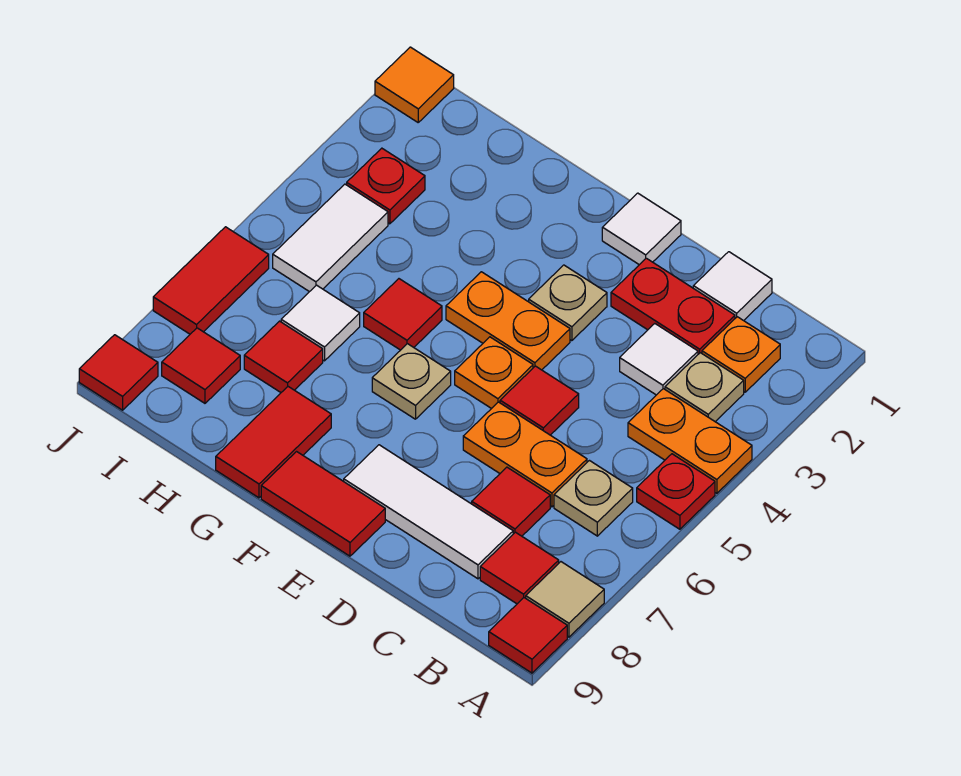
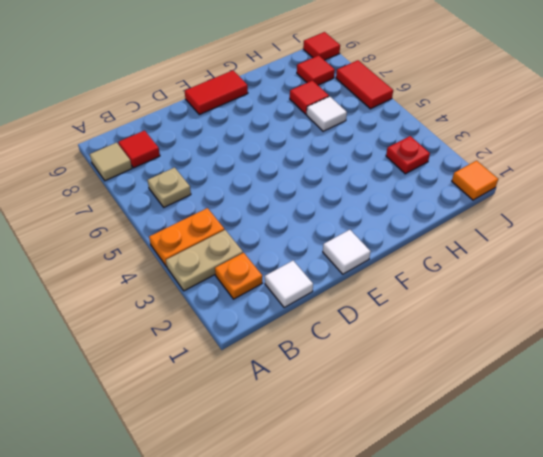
tan plate A3:B3 level 1 -> tan plate B3 level 1
none -> red plate A5 level 1
none -> red tile A9 level 1
none -> red plate C2:D2 level 1
none -> white tile C3 level 1

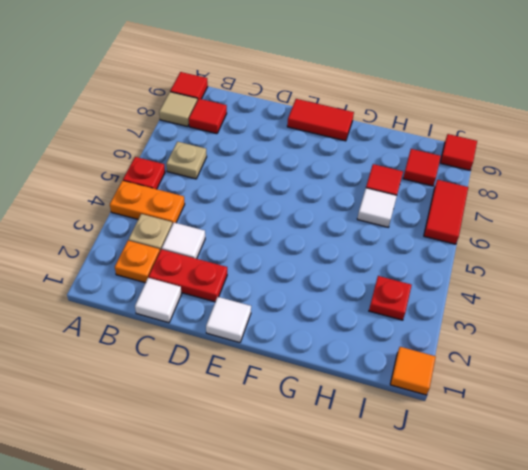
none -> orange plate C6:D6 level 1
none -> red tile C7 level 1
none -> white tile C8:E8 level 1
none -> red tile D5 level 1

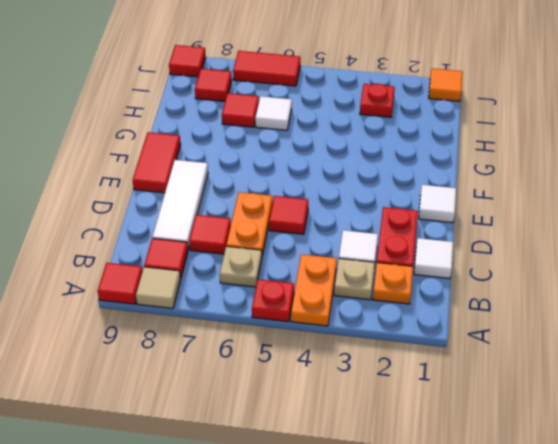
none -> tan plate E3 level 1
none -> orange plate E4:F4 level 1
none -> orange plate E5 level 1
none -> tan plate F6 level 1

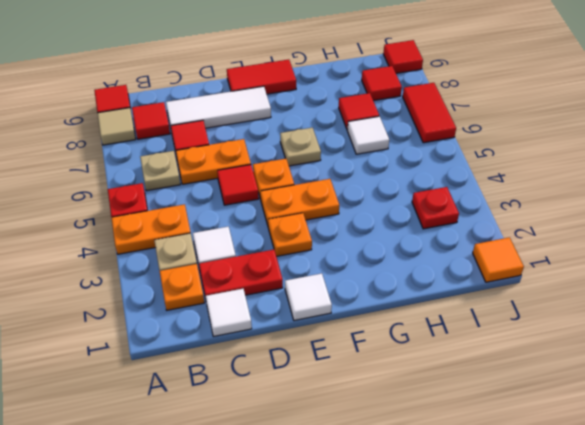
orange plate E3 level 1 -> tan plate E3 level 1
none -> red tile G5 level 1
none -> red tile G8:G9 level 1
none -> white tile I4:I5 level 1

